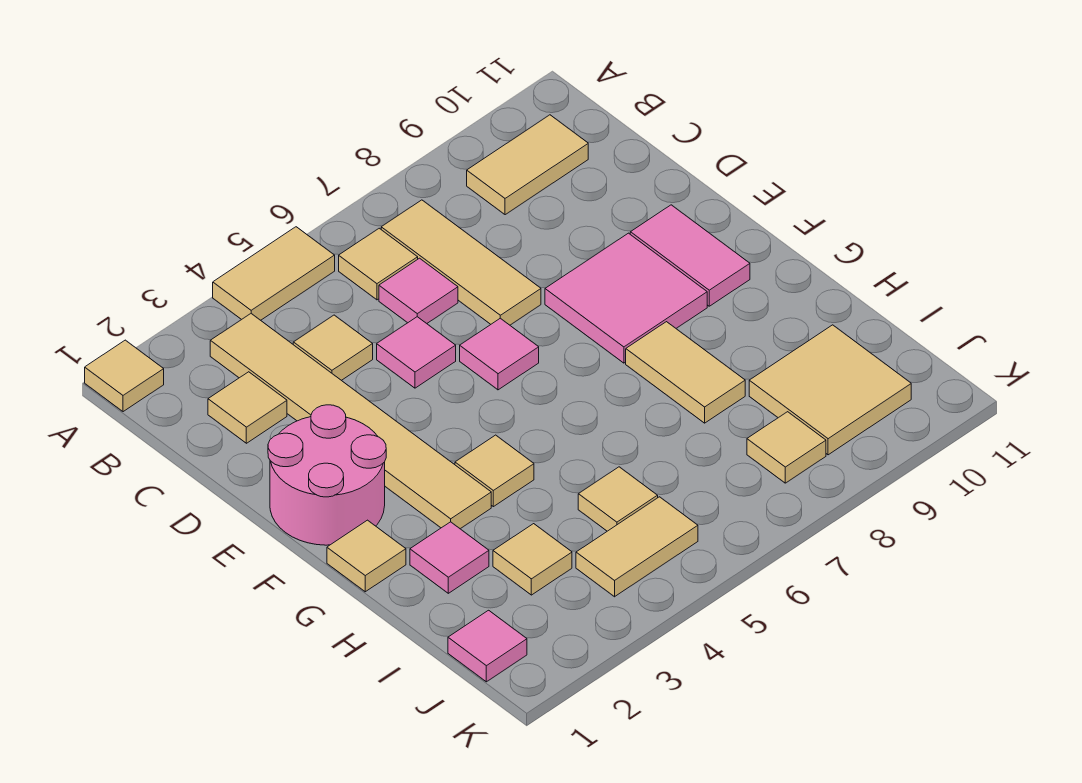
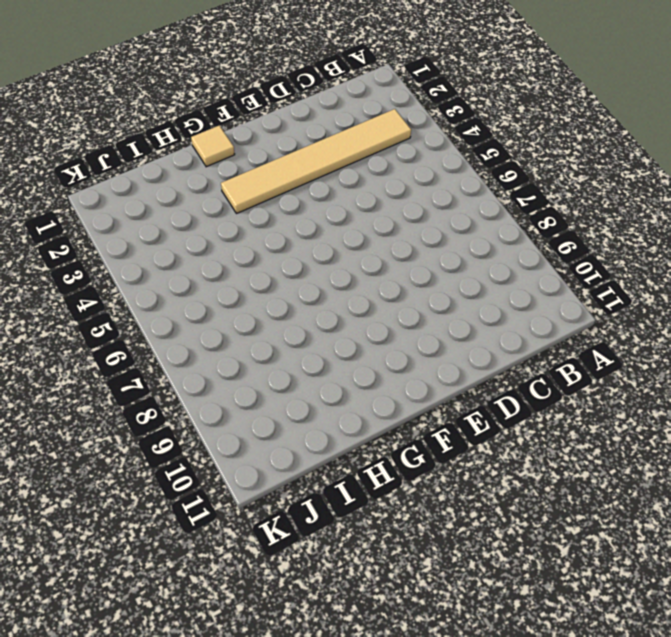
none -> tan tile A1 level 1
none -> tan tile A4:A5 level 1
none -> tan tile B6 level 1

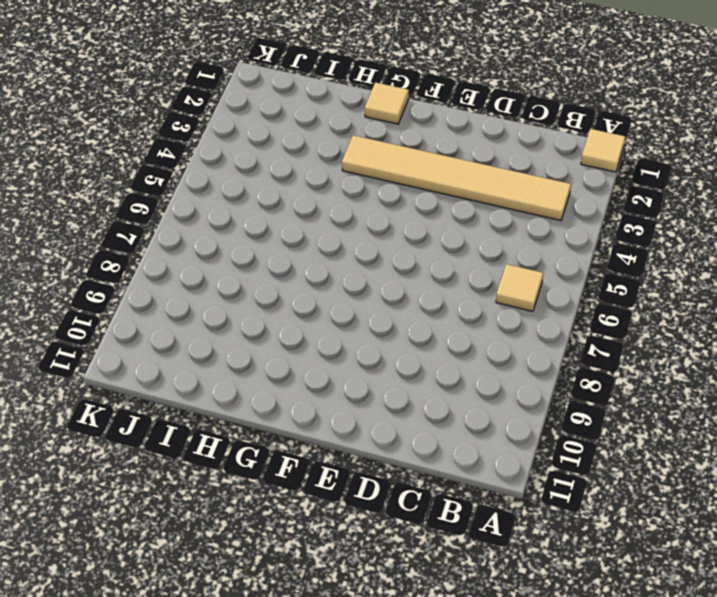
none -> tan tile A4:A5 level 1
none -> tan tile B7:D7 level 1
none -> tan tile B9:B10 level 1

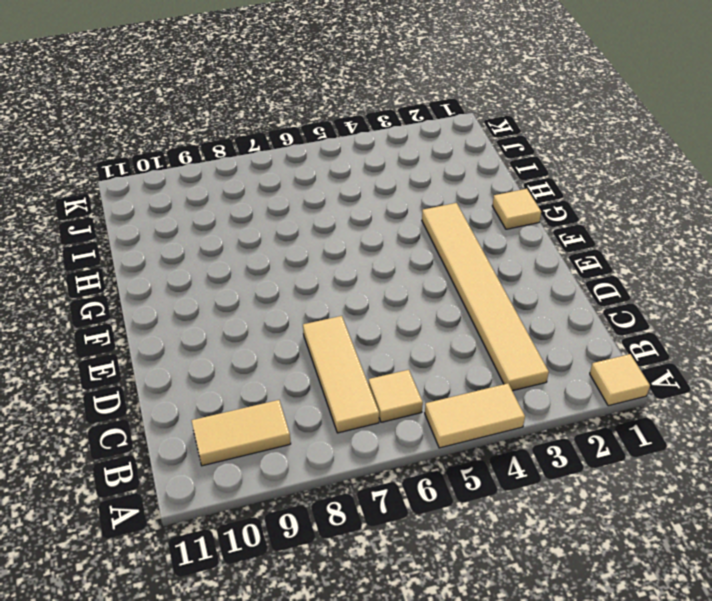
none -> tan tile C2 level 1
none -> tan tile C4 level 1
none -> pink tile C6 level 1

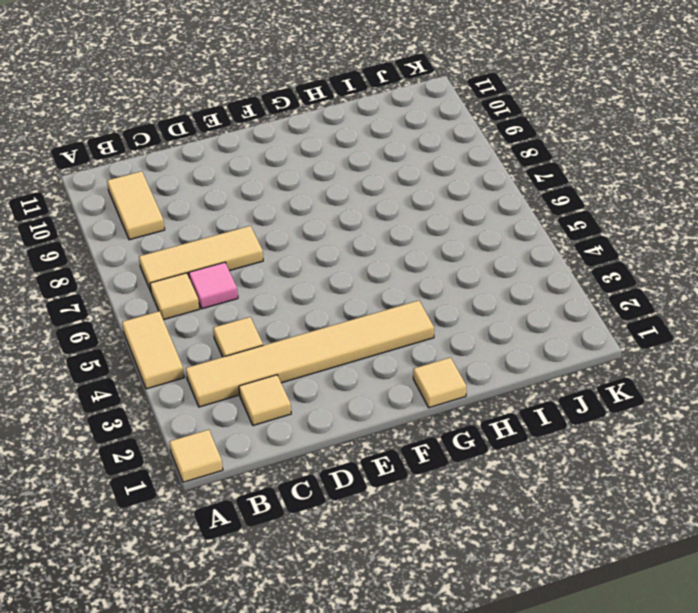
none -> pink tile D5 level 1
none -> pink round brick E1:F2 level 1
none -> pink tile E6 level 1

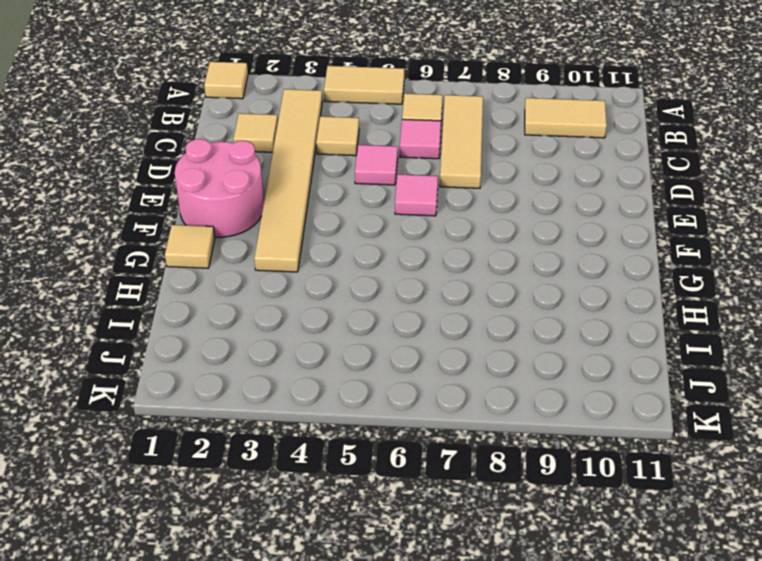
none -> pink tile E8:F9 level 1
none -> pink tile E10:F10 level 1
none -> tan tile G4 level 1

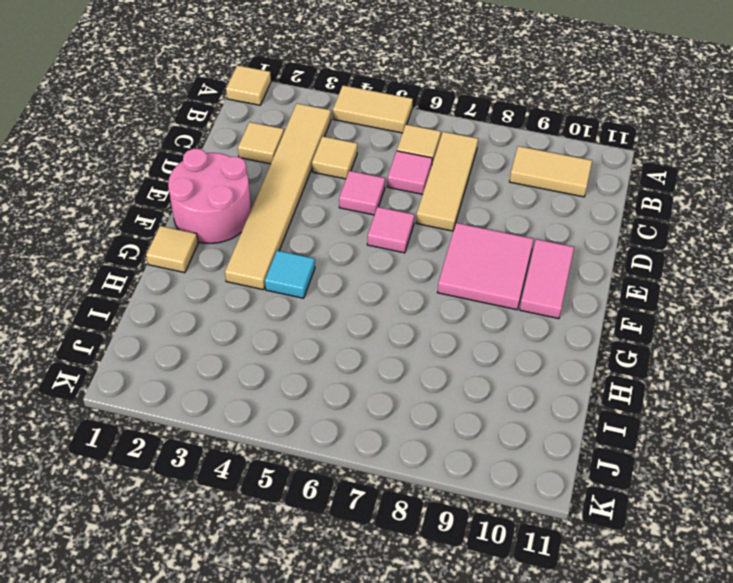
cyan tile G4 level 1 -> tan tile G4 level 1
none -> tan tile G8:H8 level 1
none -> pink tile H2 level 1
none -> tan tile I3 level 1

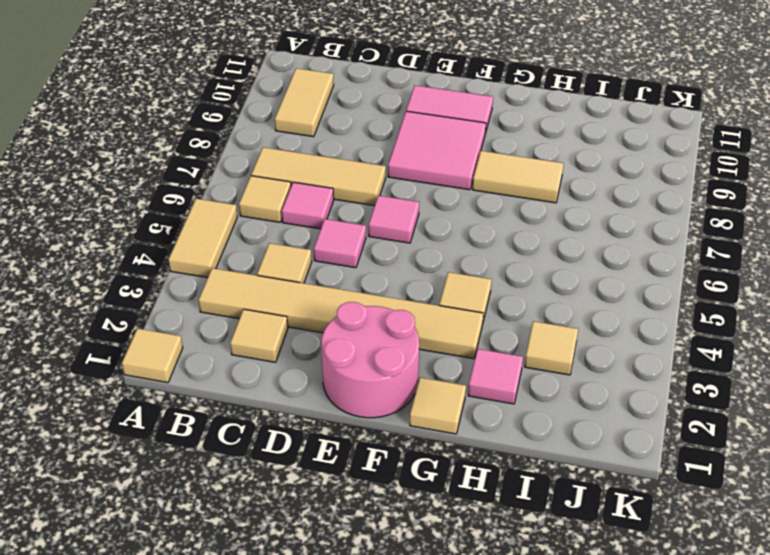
none -> tan tile I5 level 1
none -> tan tile I9:J10 level 1
none -> pink tile J1 level 1

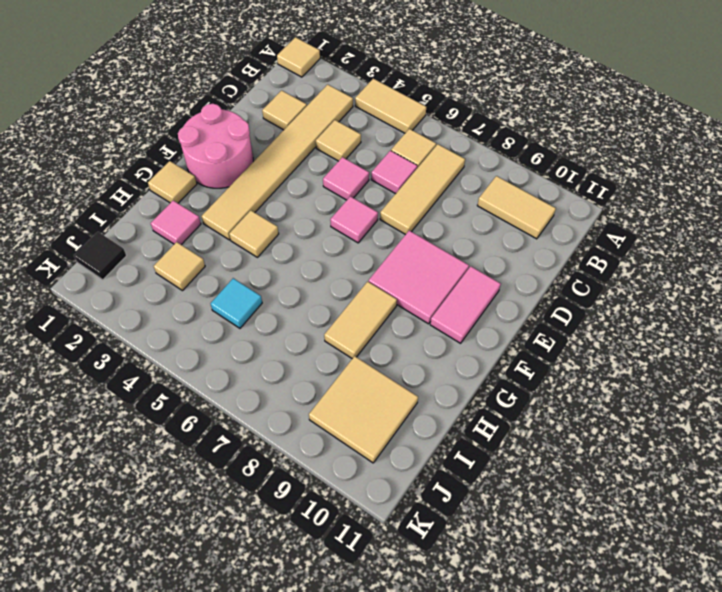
cyan tile I5 level 1 -> tan tile I5 level 1
black tile J1 level 1 -> pink tile J1 level 1
none -> tan tile J4:J5 level 1
none -> tan tile J8 level 1

